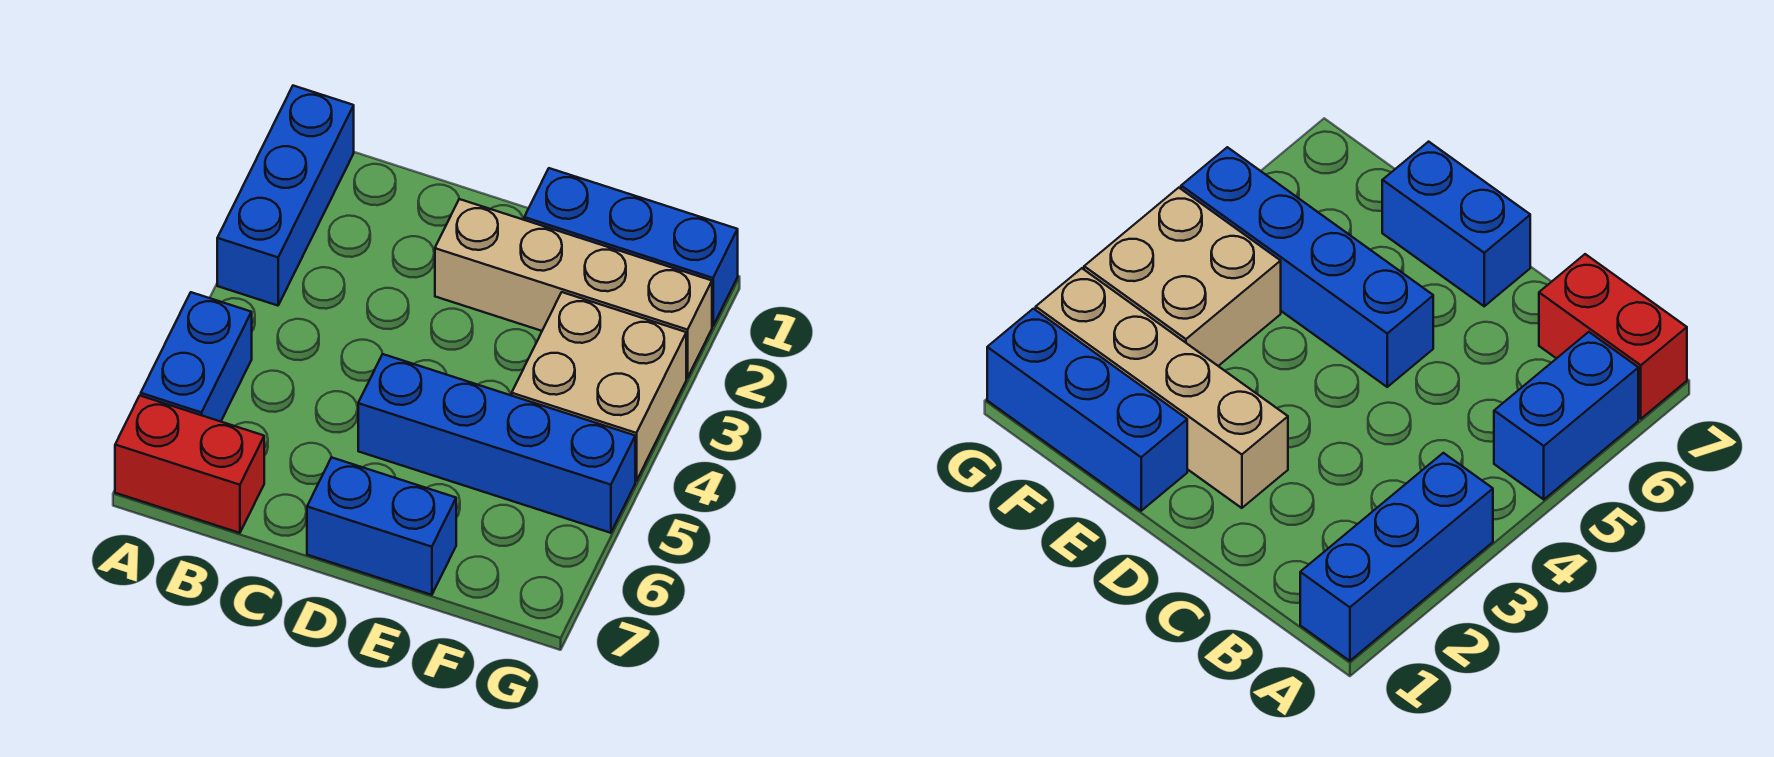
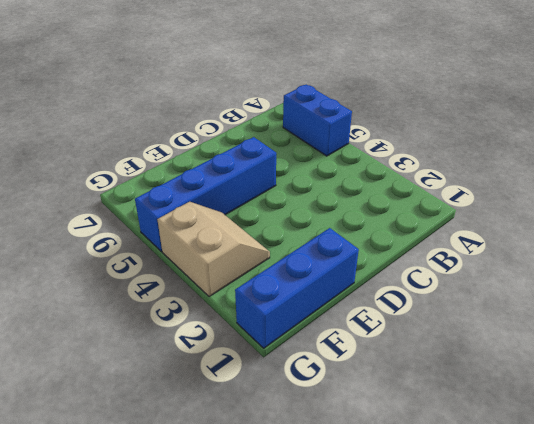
tan slope F3:G4 level 1 top G -> tan brick F3:G4 level 1
none -> blue brick A1:A3 level 1
none -> red brick A7:B7 level 1

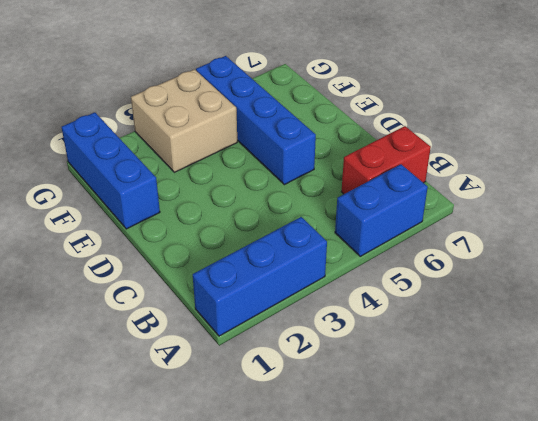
red brick B6:B7 level 1 -> red brick A7:B7 level 1
none -> tan brick D2:G2 level 1
none -> blue brick D7:E7 level 1

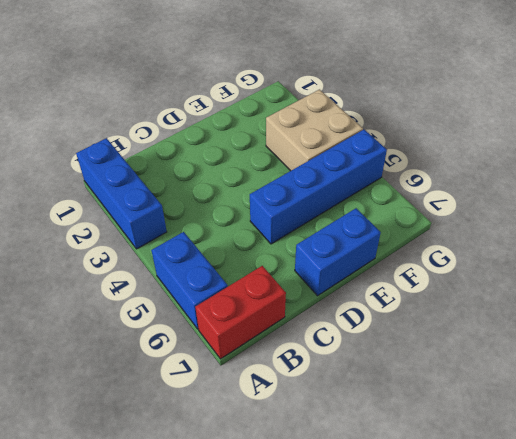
none -> tan brick D2:G2 level 1
none -> blue brick E1:G1 level 1

